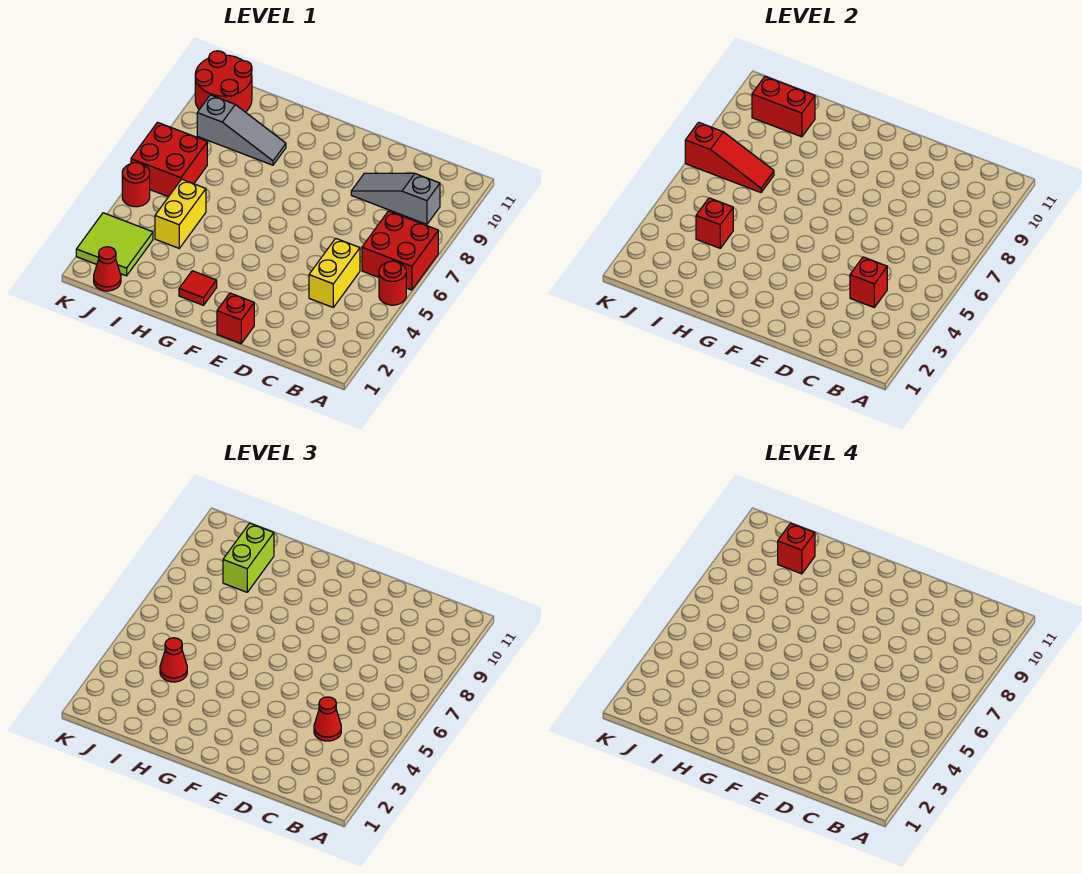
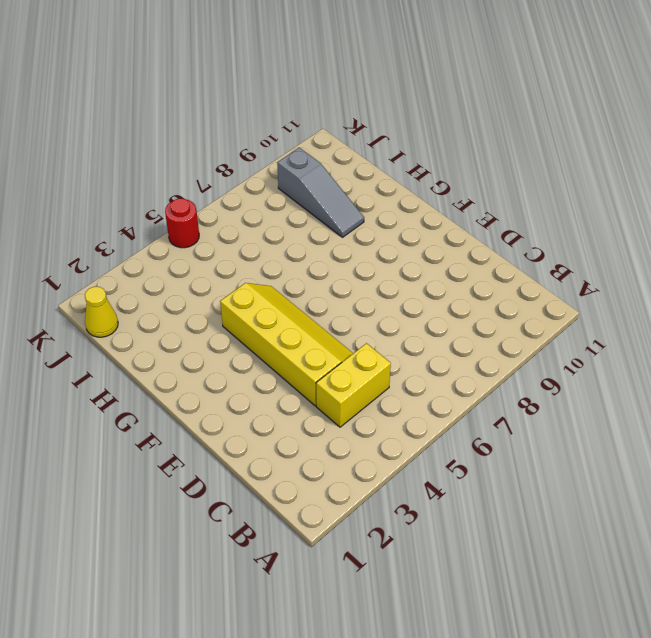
yellow slope D4:G5 level 1 top 4 -> none
yellow cone J1 level 1 -> red cone J1 level 1
none -> red round brick A5 level 1
none -> red brick A6:B7 level 1
none -> grey slope B9:D9 level 1 top B

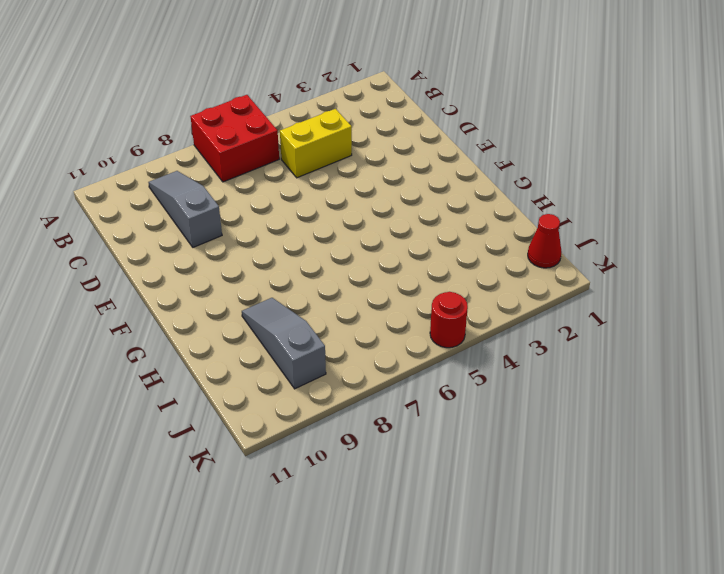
grey slope B9:D9 level 1 top D -> grey slope B9:D9 level 1 top B
none -> red round brick A5 level 1
none -> red brick E1 level 1
none -> red tile G2 level 1

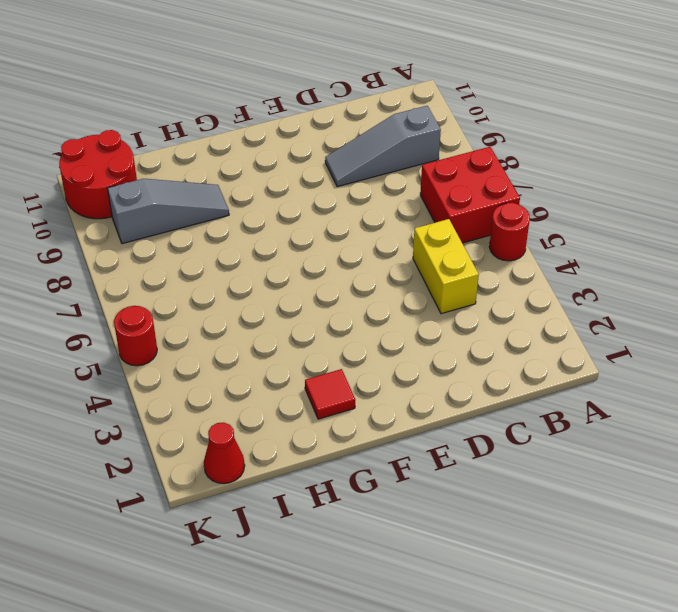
none -> red brick E1 level 1
none -> yellow brick I4:I5 level 1
none -> lime tile J2:K3 level 1

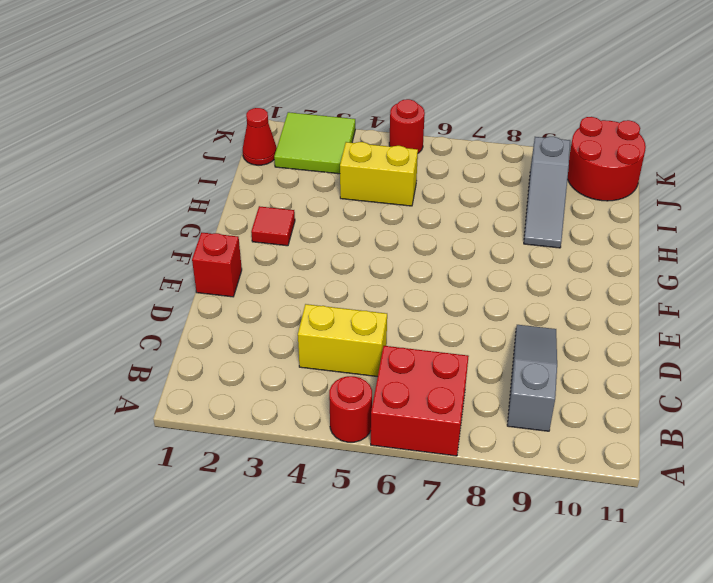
none -> red brick J6:K7 level 1
none -> red brick C4 level 2
none -> red brick I4 level 2

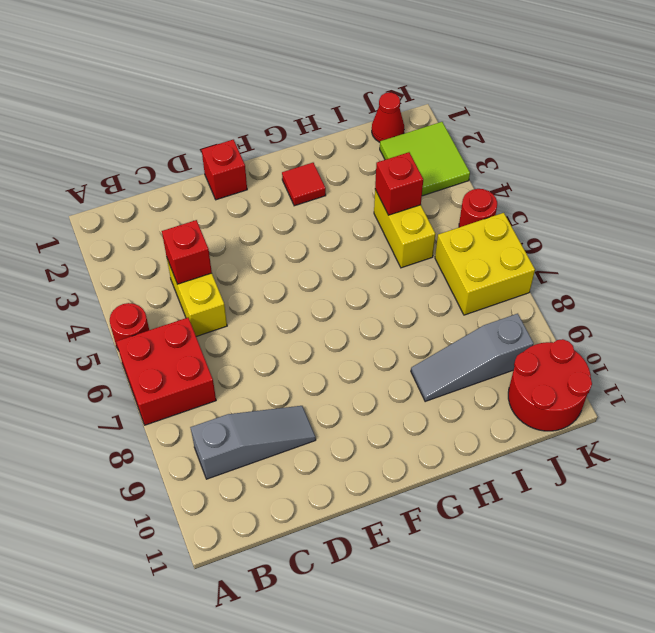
yellow brick J6:K7 level 1 -> red brick J6:K7 level 1
none -> red slope I7:K7 level 2 top K
none -> red brick I10:J10 level 2
none -> red cone C4 level 3

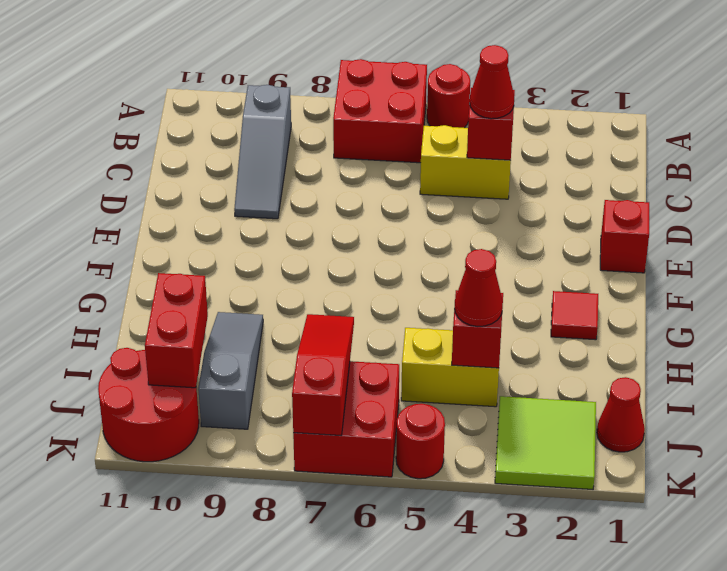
none -> lime brick I9:I10 level 3
none -> red brick I10 level 4

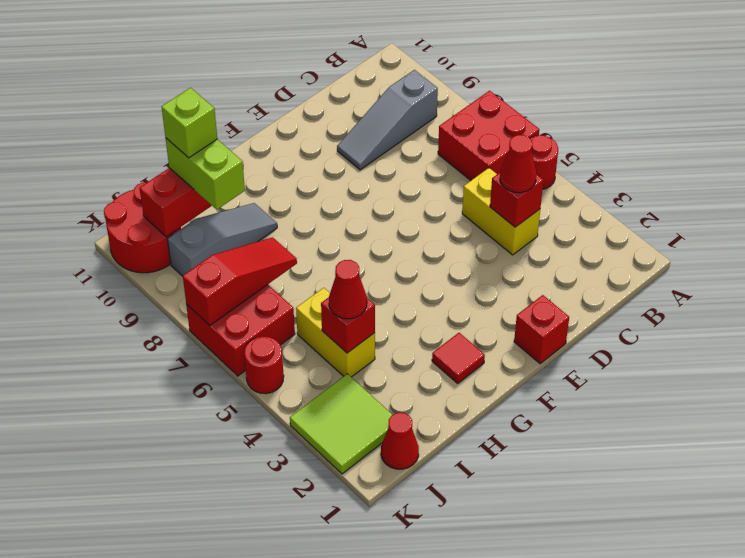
lime brick I10 level 4 -> red brick I10 level 4

